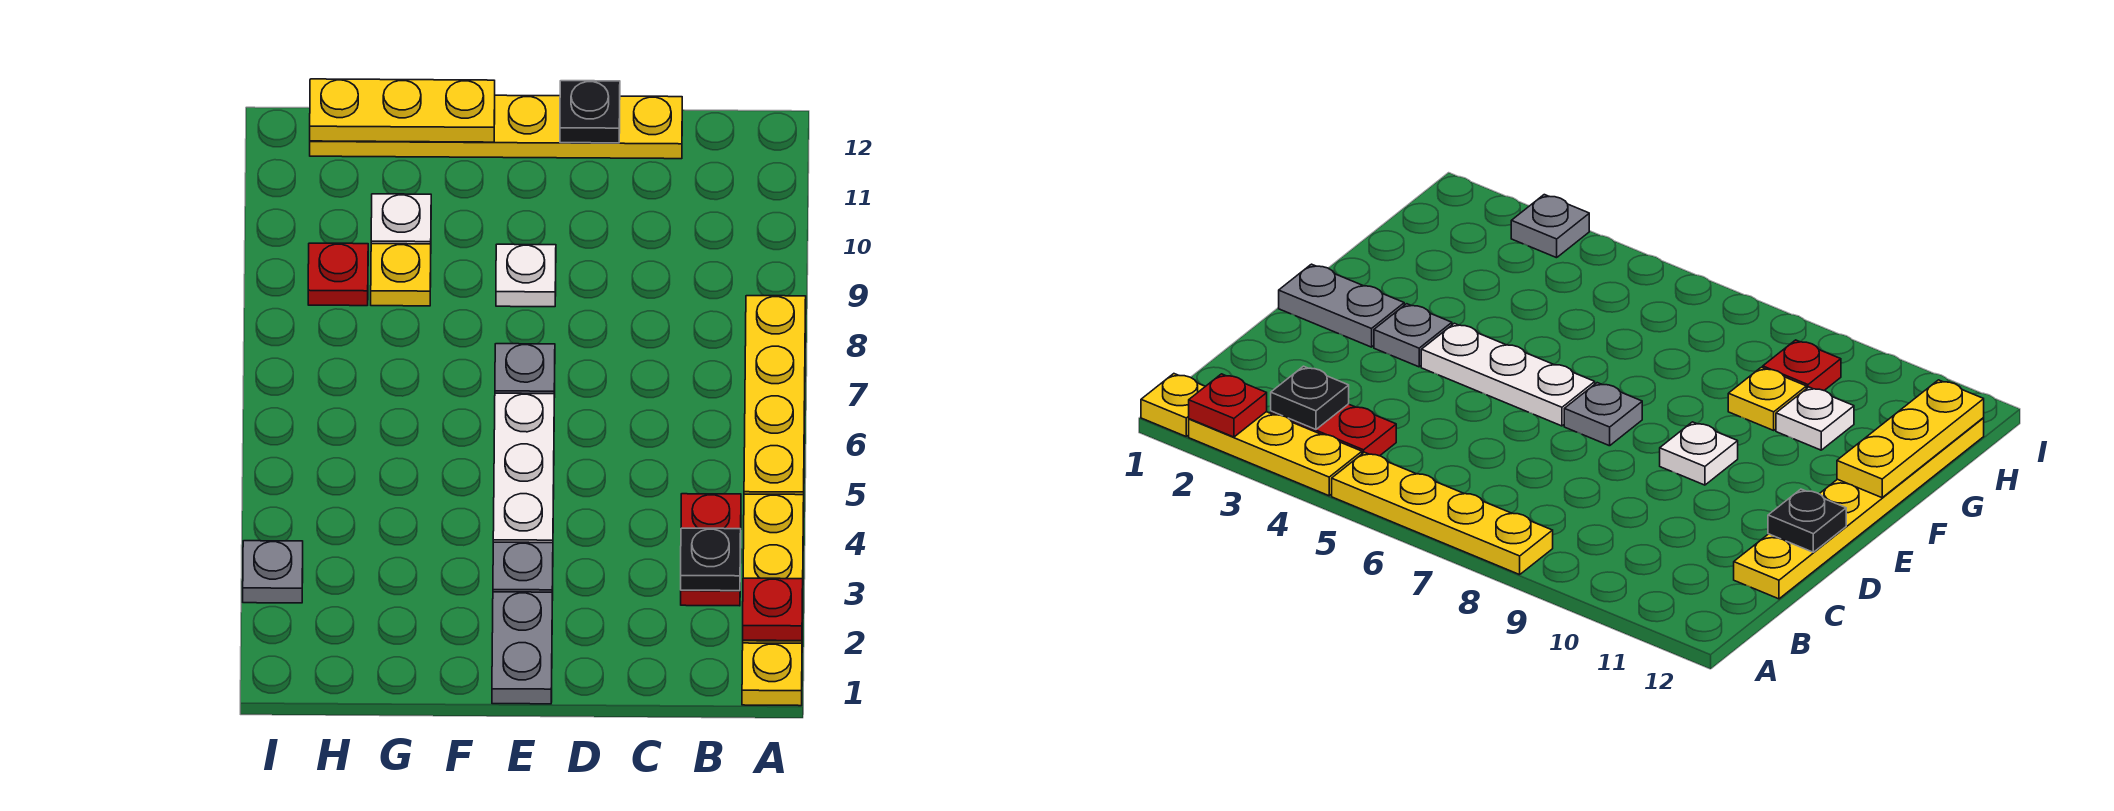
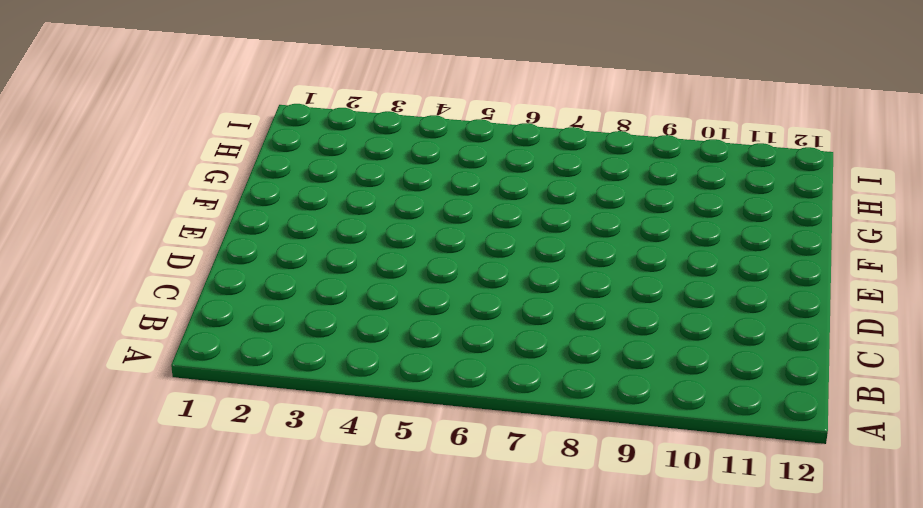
none -> yellow plate A1 level 1
none -> yellow plate A2:A4 level 1
none -> yellow plate A5:A8 level 1

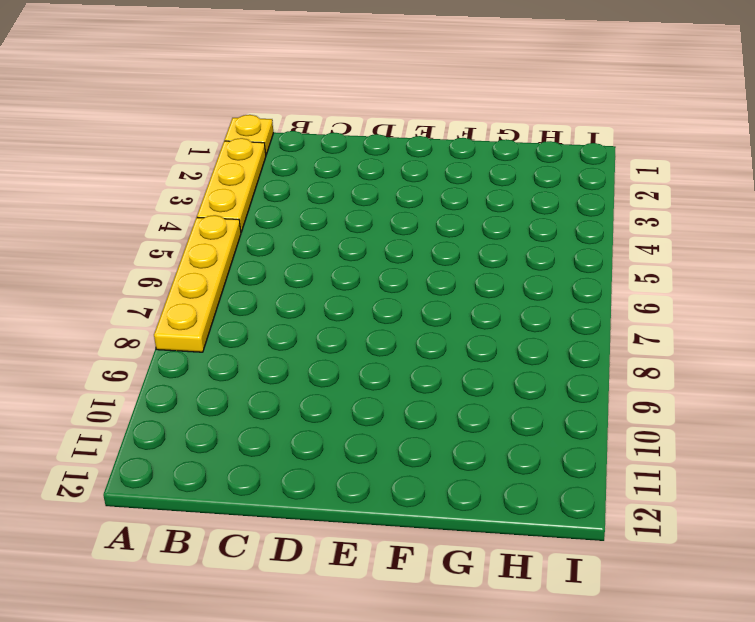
none -> red plate B3:B4 level 1
none -> yellow plate C12:H12 level 1
none -> grey plate E1:E2 level 1

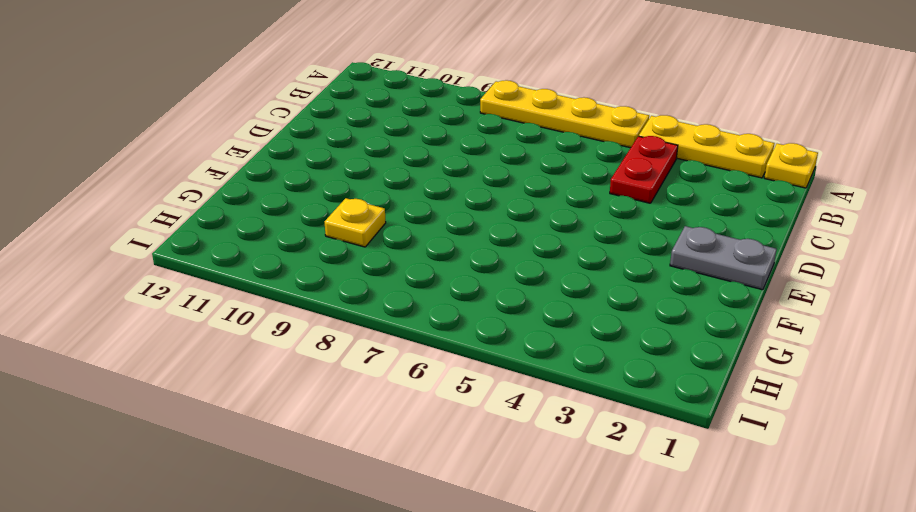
red plate B4:C4 level 1 -> red plate B3:B4 level 1
none -> yellow plate C12:H12 level 1
none -> grey plate E3 level 1
none -> white plate E4:E6 level 1

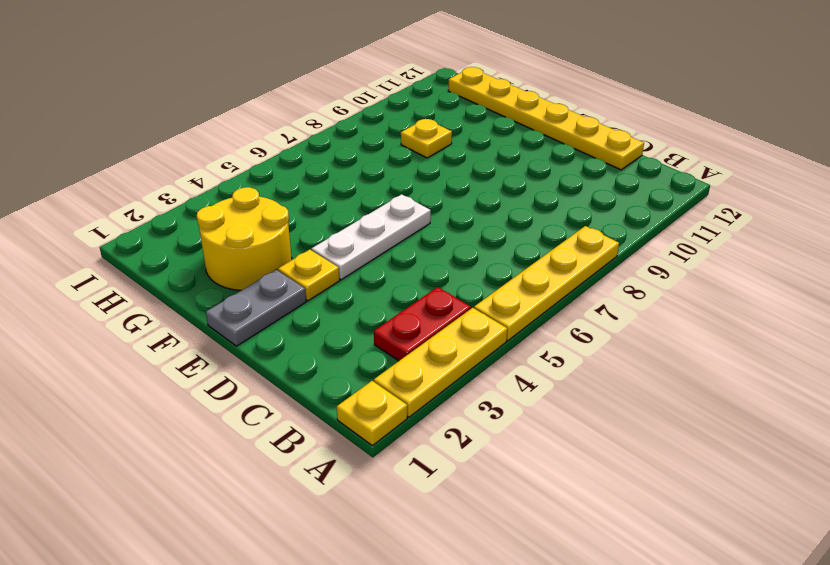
yellow plate E3 level 1 -> grey plate E3 level 1
yellow round brick F2:G3 level 1 -> none
none -> grey plate E7 level 1
none -> white plate E9 level 1
none -> white plate G10 level 1

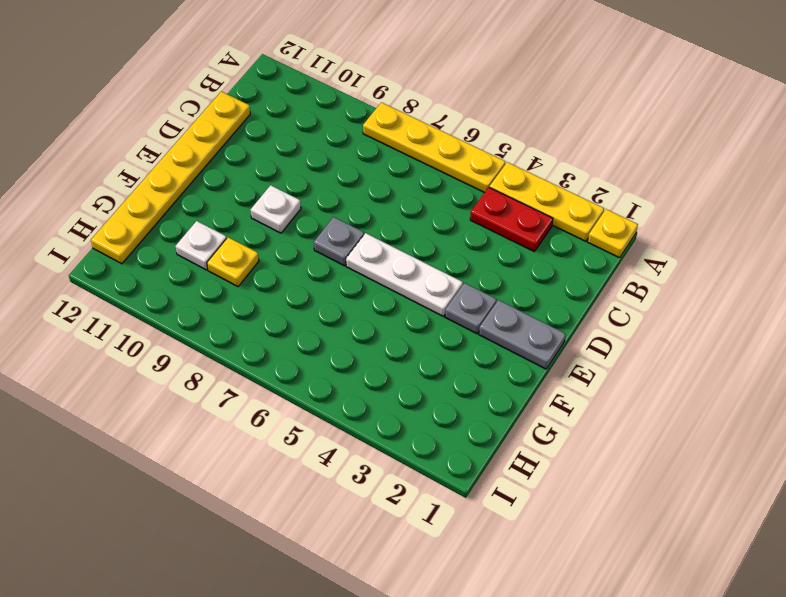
none -> red plate H9 level 1
none -> grey plate I3 level 1
none -> red plate A2 level 2

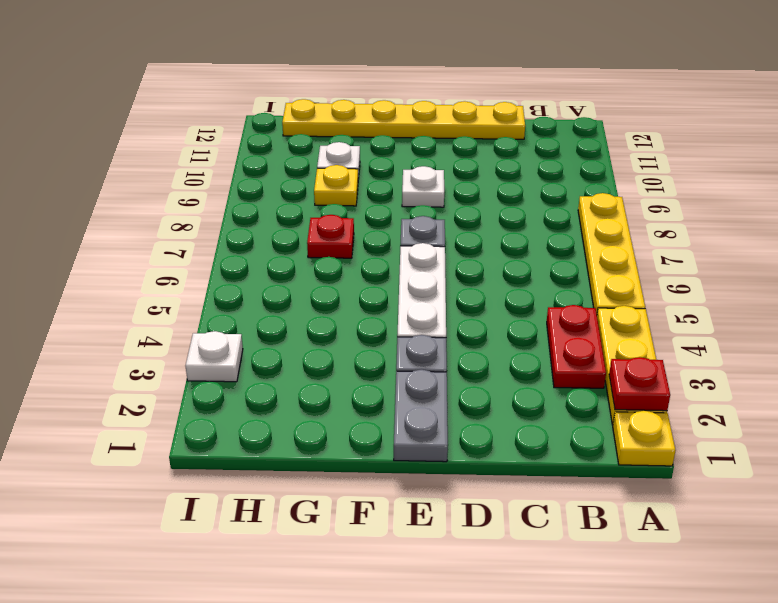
red plate G7 level 1 -> red plate H9 level 1
white plate I3 level 1 -> grey plate I3 level 1
none -> black plate B3 level 2
none -> black plate D12 level 2
none -> yellow plate F12:H12 level 2

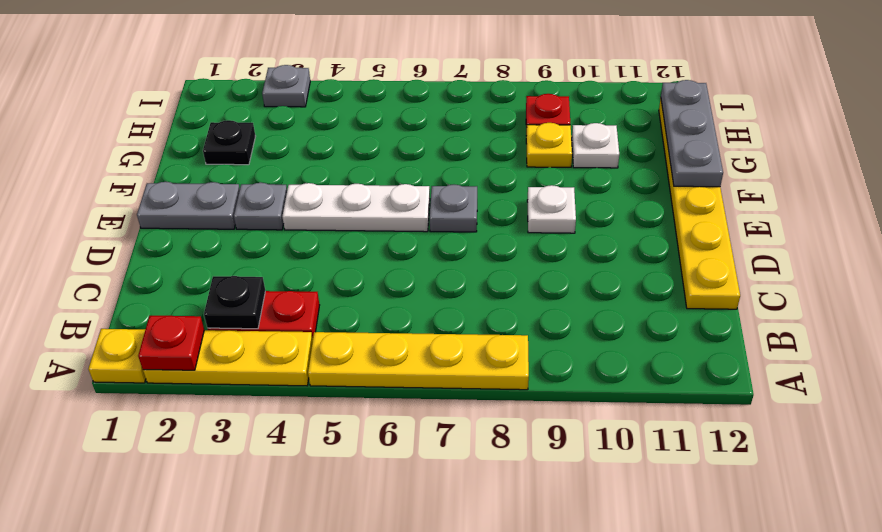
grey plate F12:H12 level 2 -> yellow plate F12:H12 level 2
black plate G2 level 1 -> black plate D12 level 2

